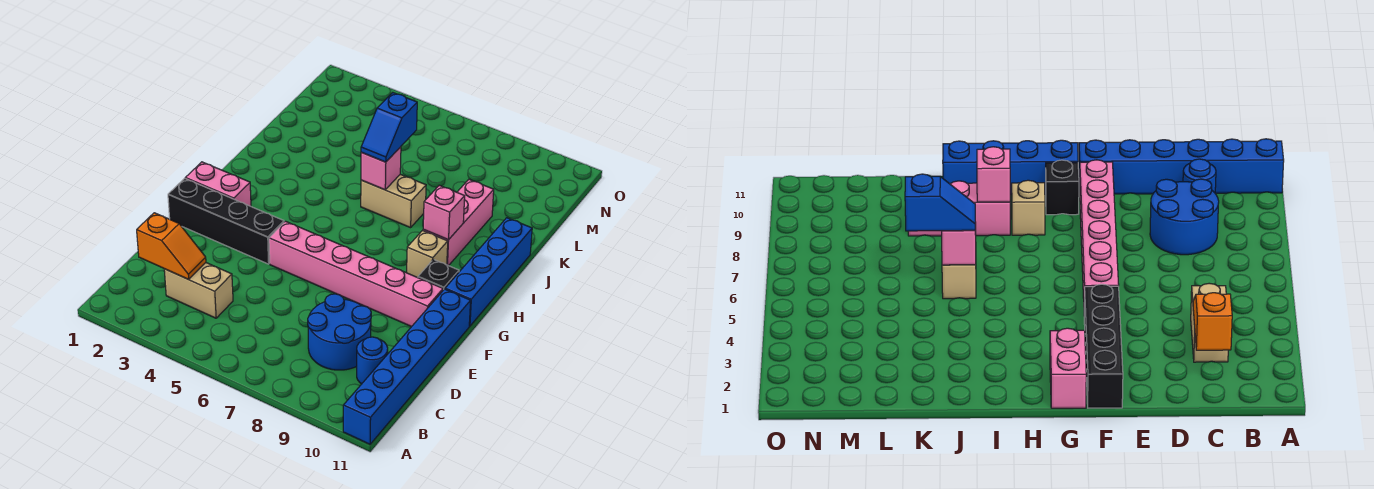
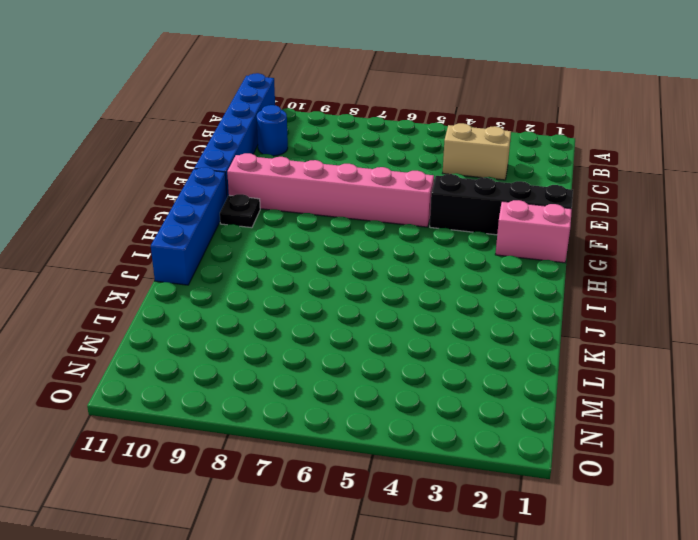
black plate G10 level 1 -> black brick G10 level 1
none -> blue round brick C8:D9 level 1
none -> tan brick H9 level 1
none -> pink brick I9:K9 level 1

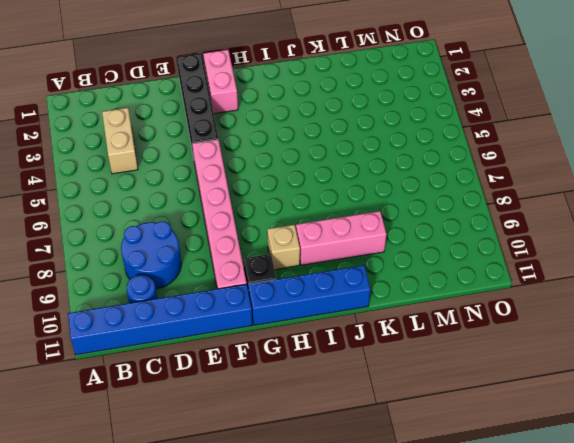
none -> tan brick J6:J7 level 1
none -> orange slope C2:C3 level 2 top 2
none -> pink brick I9 level 2

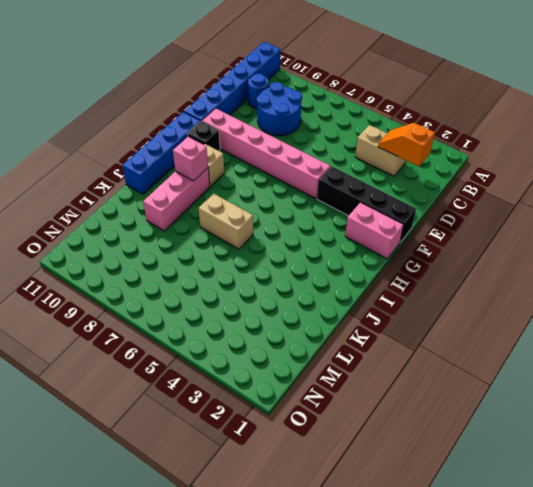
none -> pink brick J6 level 2
none -> blue slope J6:K6 level 3 top K

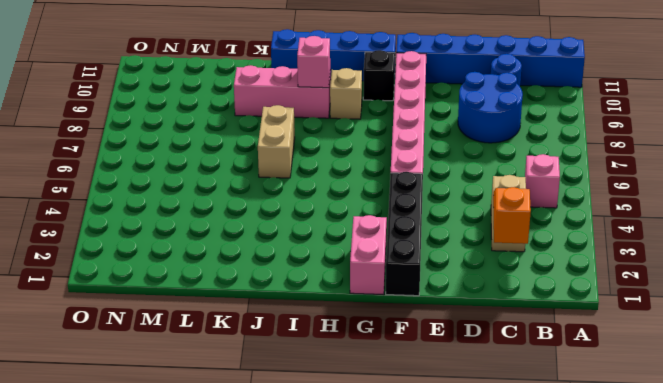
pink brick B5 level 1 -> pink brick J6 level 2
none -> blue slope J6:K6 level 3 top K

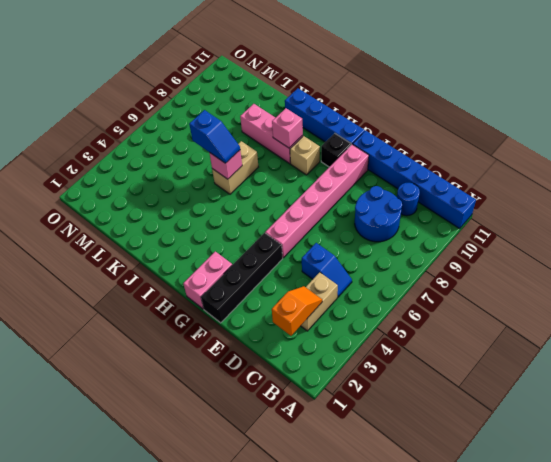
blue slope C5:D5 level 1 top D -> none

